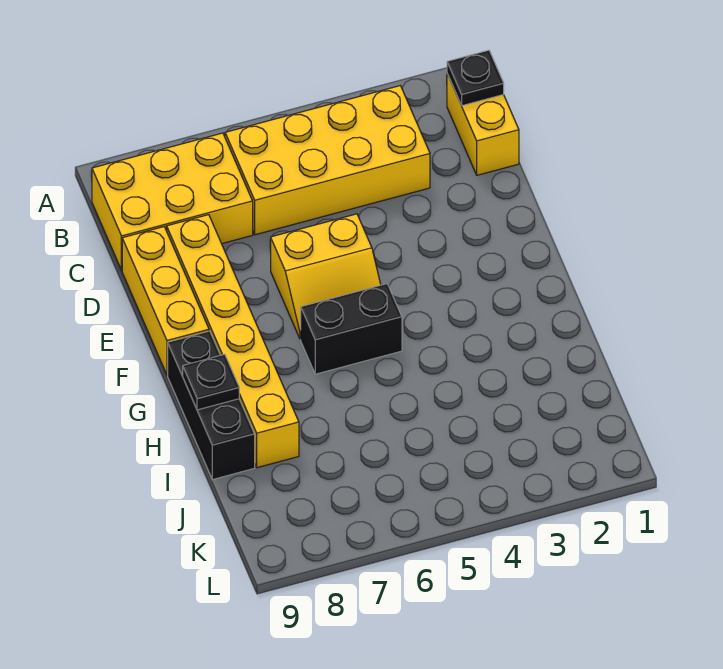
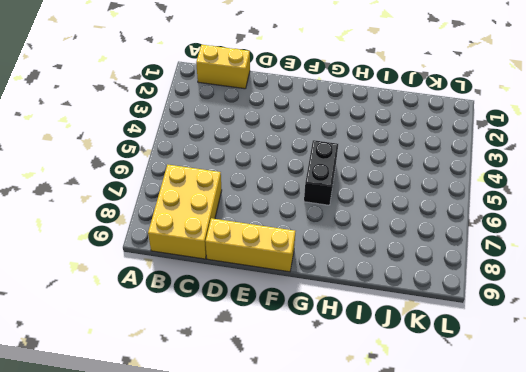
none -> yellow brick B3:C6 level 1
none -> yellow brick D8:I8 level 1

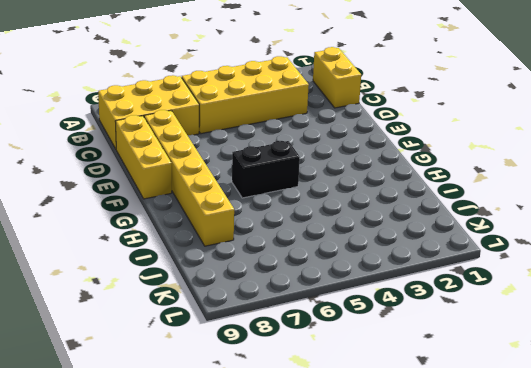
none -> yellow slope E5:F6 level 1 top E
none -> black brick G9:I9 level 1

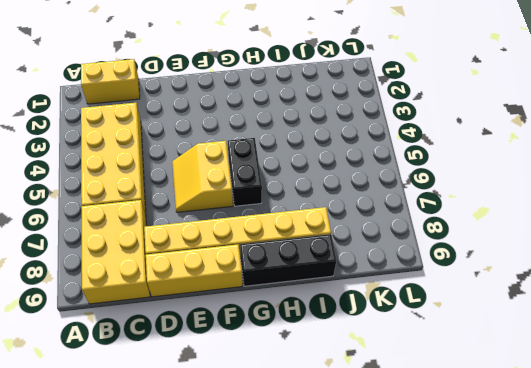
yellow slope E5:F6 level 1 top F -> yellow slope E5:F6 level 1 top E
none -> black plate B1 level 2
none -> black plate H9 level 2

